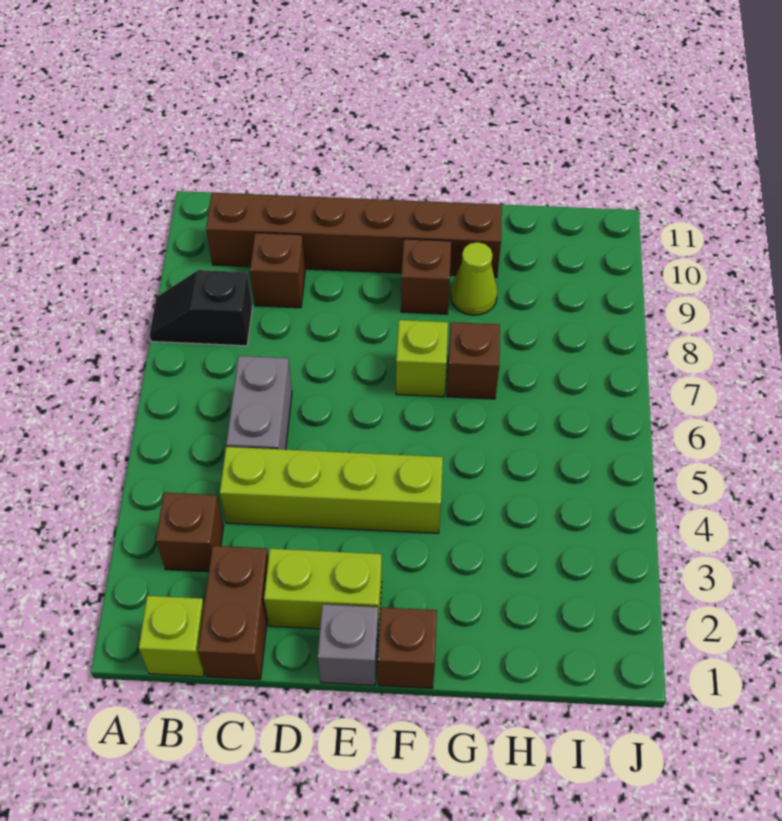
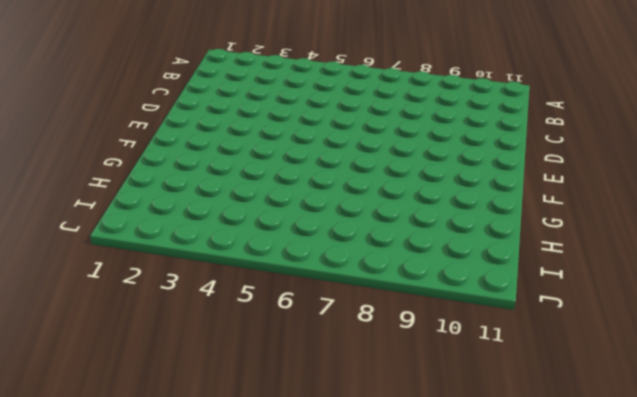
none -> black slope A8:B8 level 1 top B
none -> lime brick B1 level 1
none -> brown brick B3 level 1

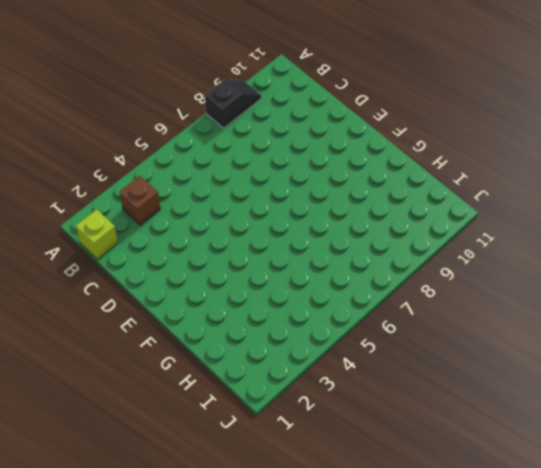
black slope A8:A9 level 1 top 8 -> black slope A8:B8 level 1 top B
none -> brown brick B10:G10 level 1
none -> brown brick C1:C2 level 1
none -> lime brick C4:F4 level 1

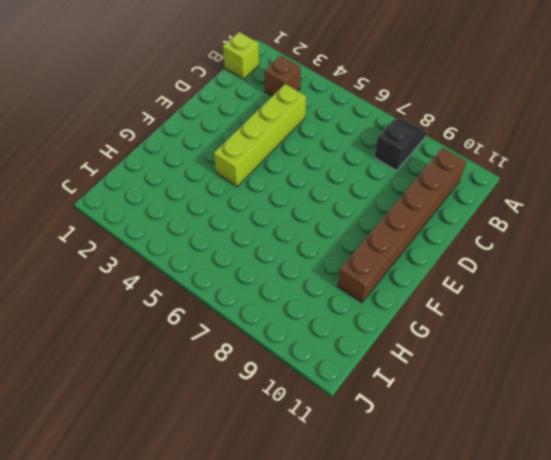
none -> brown brick C1:C2 level 1
none -> grey brick C5:C6 level 1
none -> brown brick C9 level 1

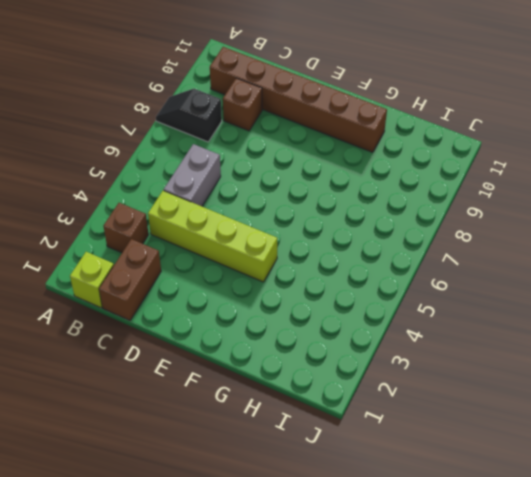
none -> lime brick D2:E2 level 1
none -> grey brick E1 level 1
none -> brown brick F1 level 1

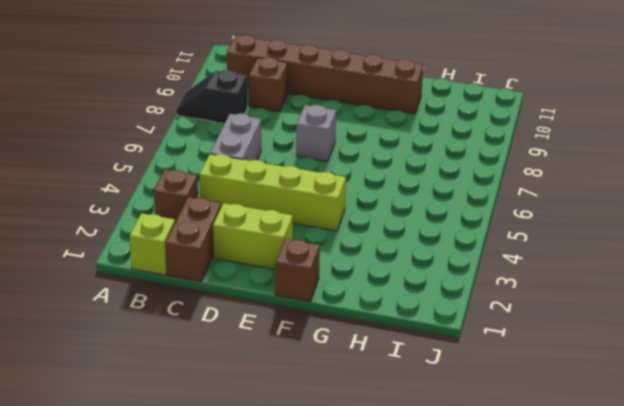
grey brick E7 level 1 -> grey brick E1 level 1
none -> lime brick F7 level 1
none -> brown brick F9 level 1
none -> brown brick G7 level 1

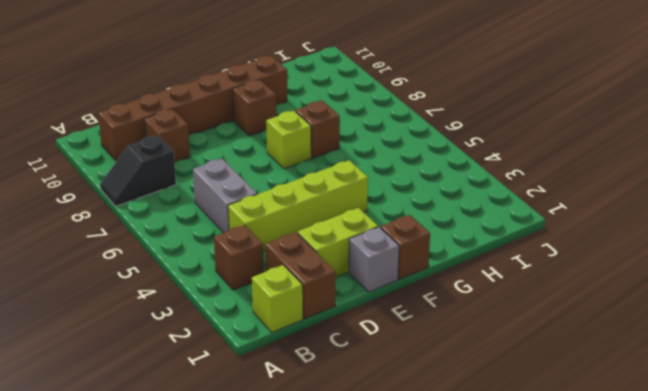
none -> lime cone G9 level 1

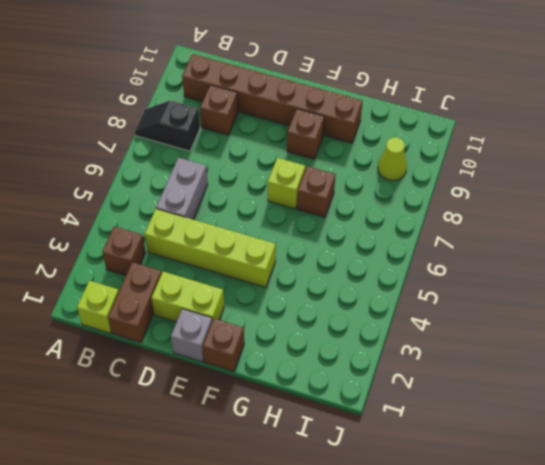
lime cone I9 level 1 -> lime cone G9 level 1

